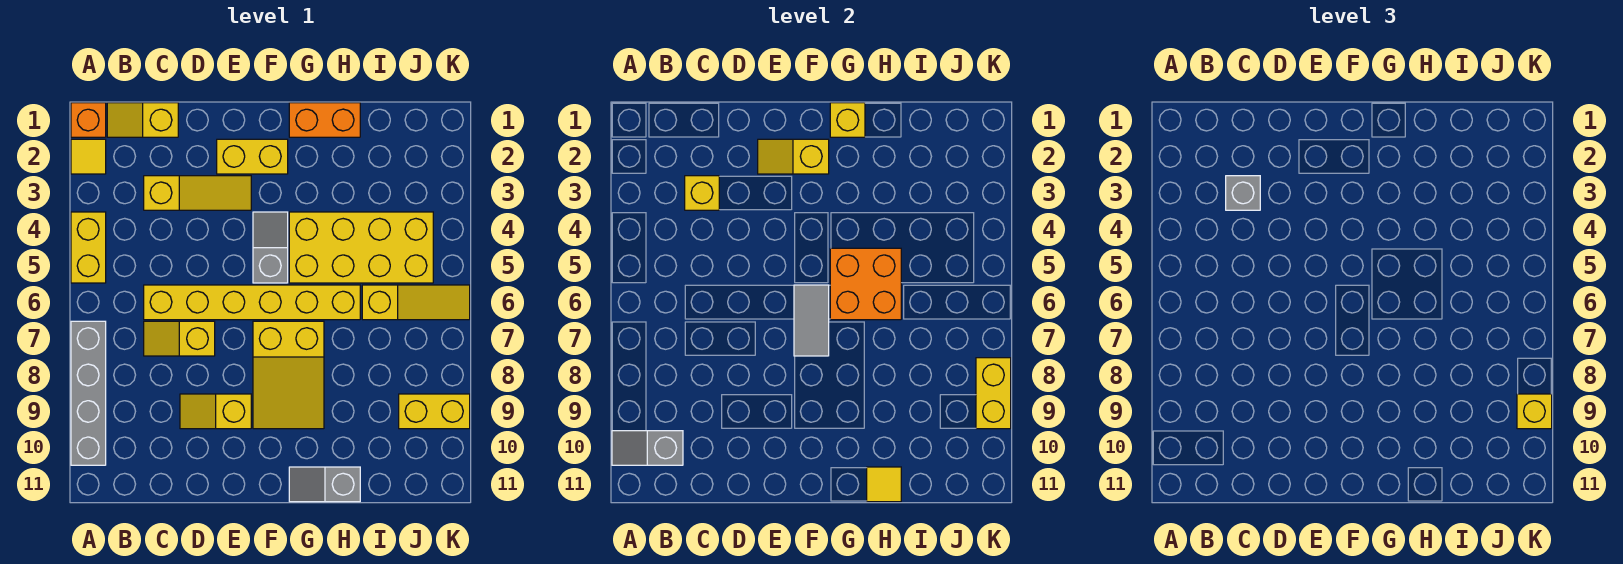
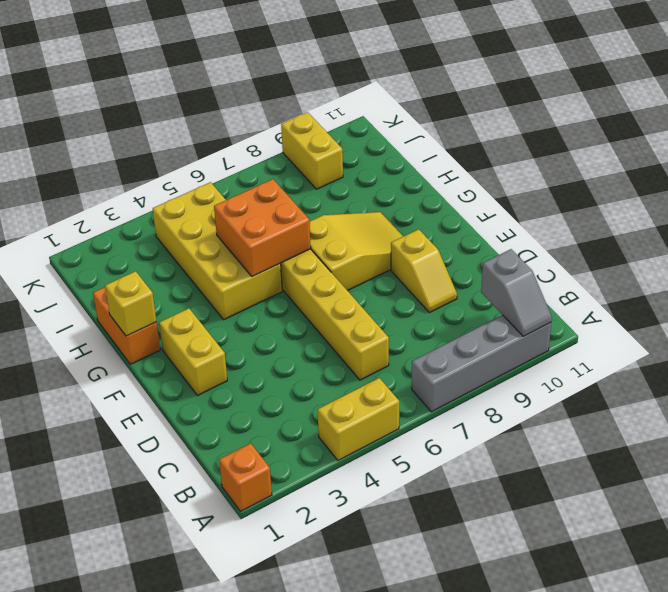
none -> yellow tile A2 level 1
none -> yellow slope B1:C1 level 1 top C
none -> yellow slope C3:E3 level 1 top C

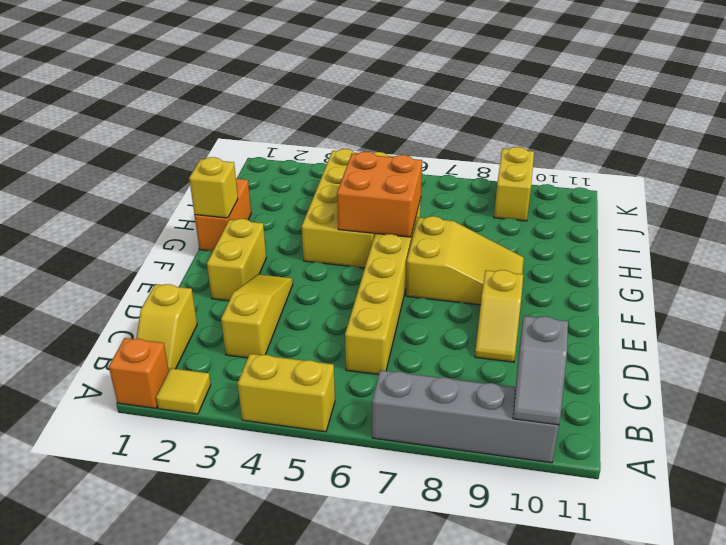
none -> yellow slope C7:D7 level 1 top D
none -> grey slope F4:F5 level 1 top 5
none -> grey slope G11:H11 level 1 top H

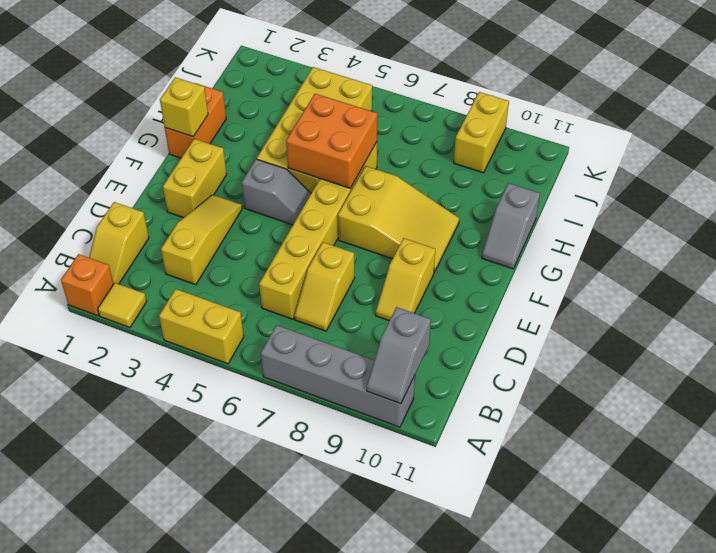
grey slope F4:F5 level 1 top 4 -> grey slope F4:F5 level 1 top 5
none -> yellow slope I6:K6 level 1 top I
none -> yellow brick C3 level 2
none -> yellow slope E2:F2 level 2 top F

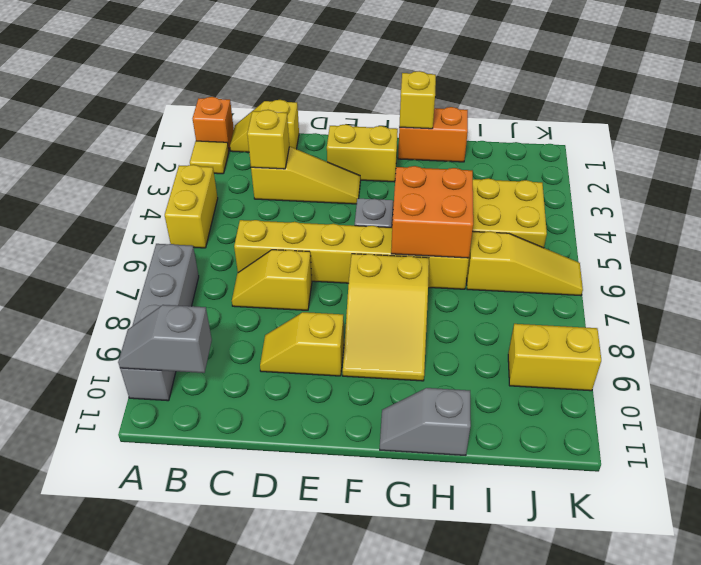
none -> yellow slope E2:F2 level 2 top F
none -> grey tile F6:F7 level 2
none -> yellow tile H11 level 2

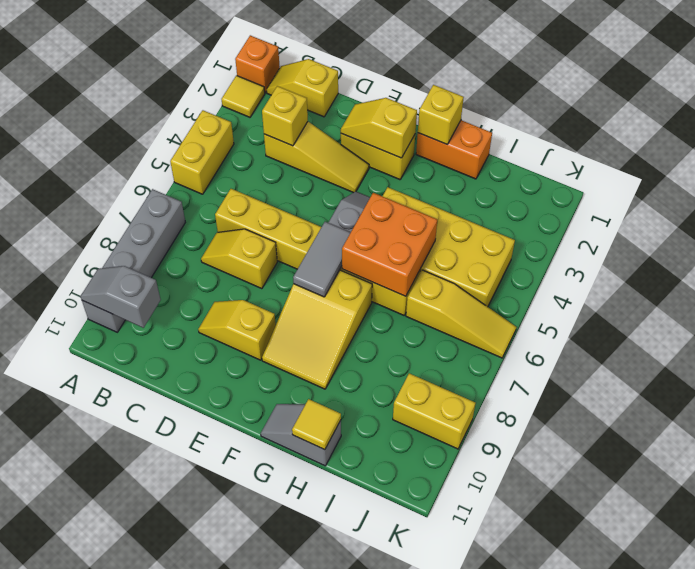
none -> yellow brick K8:K9 level 2
none -> grey brick C3 level 3
none -> yellow brick K9 level 3

